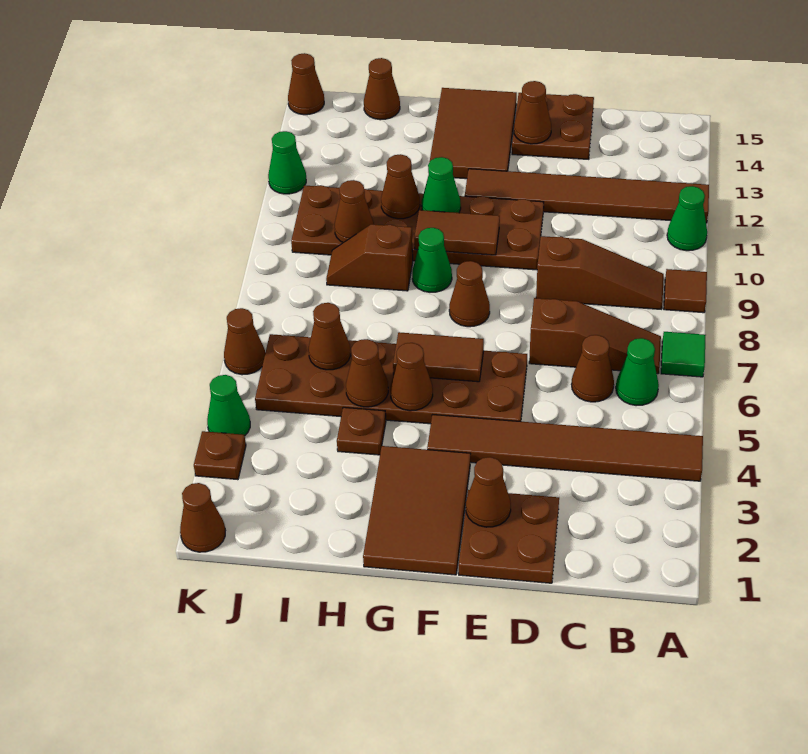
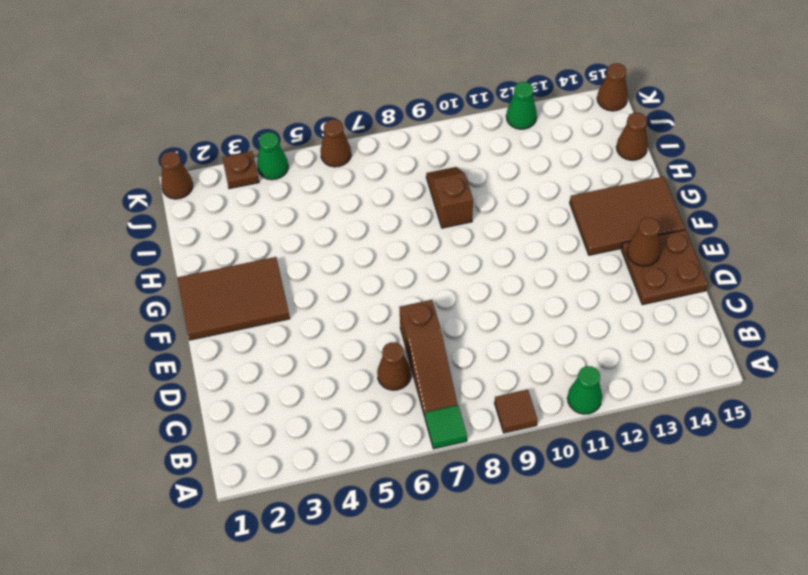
none -> brown tile A4:F4 level 1
none -> brown tile A12:F12 level 1
none -> green cone B6 level 1
none -> brown slope B9:D9 level 1 top D

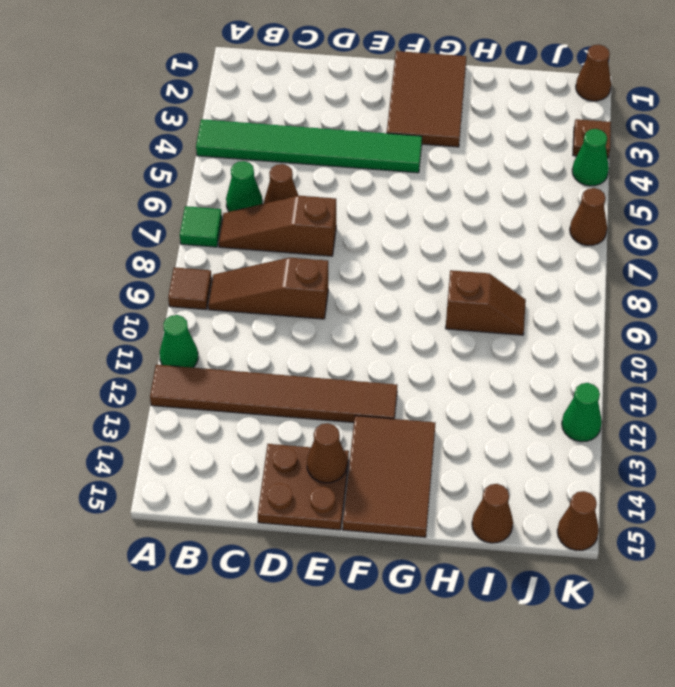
green tile A4:F4 level 1 -> brown tile A4:F4 level 1
none -> brown plate D1:E2 level 1
none -> brown plate E5:J6 level 1
none -> brown plate E10:J11 level 1
none -> brown cone F8 level 1

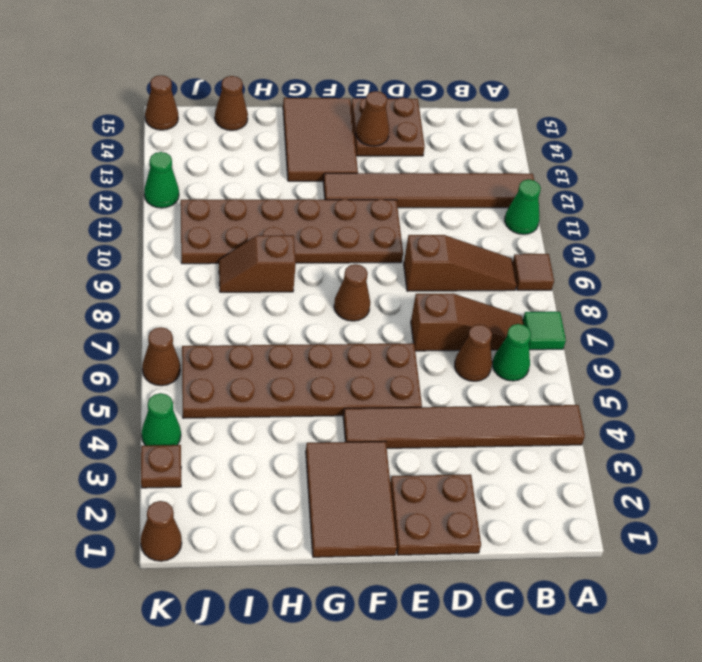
none -> green cone G9 level 1
none -> brown plate H4 level 1
none -> brown cone E2 level 2
none -> brown tile F6:G6 level 2

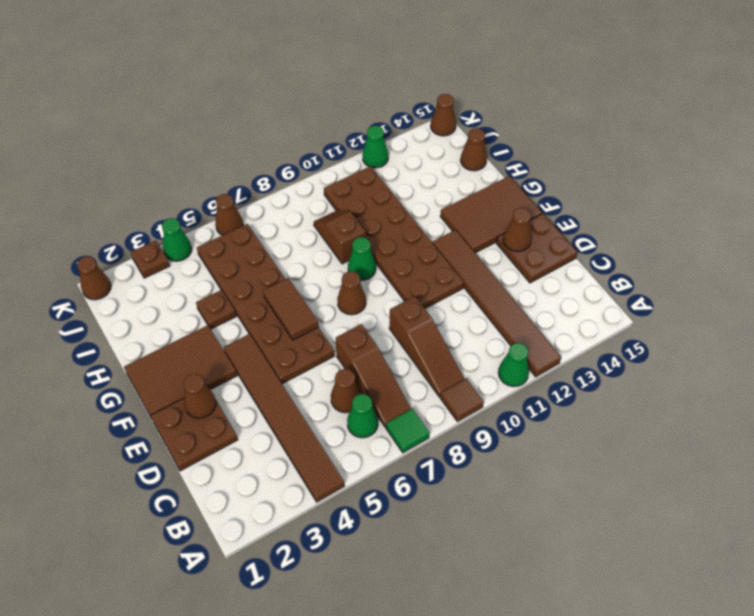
none -> brown tile F10:G10 level 2
none -> brown cone G5 level 2
none -> green cone G11 level 2
none -> brown cone H5 level 2

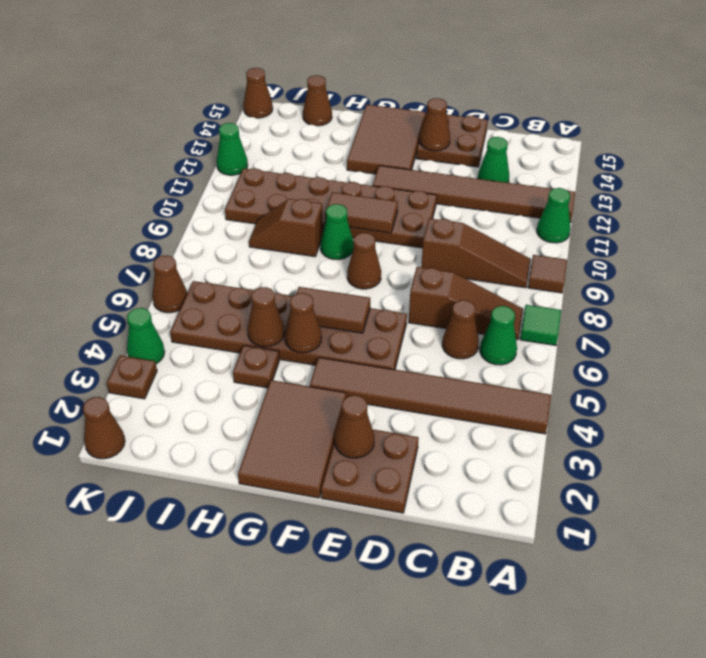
green cone C13 level 1 -> green cone G11 level 2
none -> brown cone H11 level 2
none -> brown cone I6 level 2
none -> brown cone I10 level 2

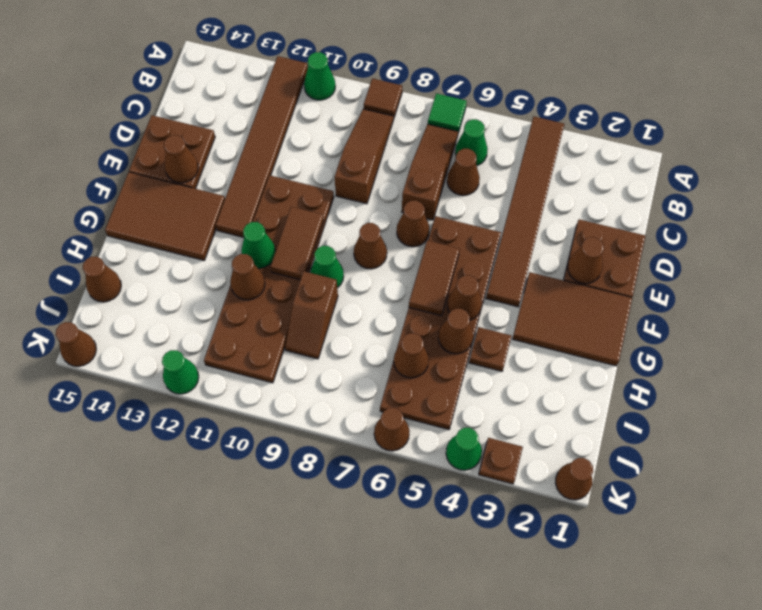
brown cone E7 level 1 -> brown cone I10 level 2

